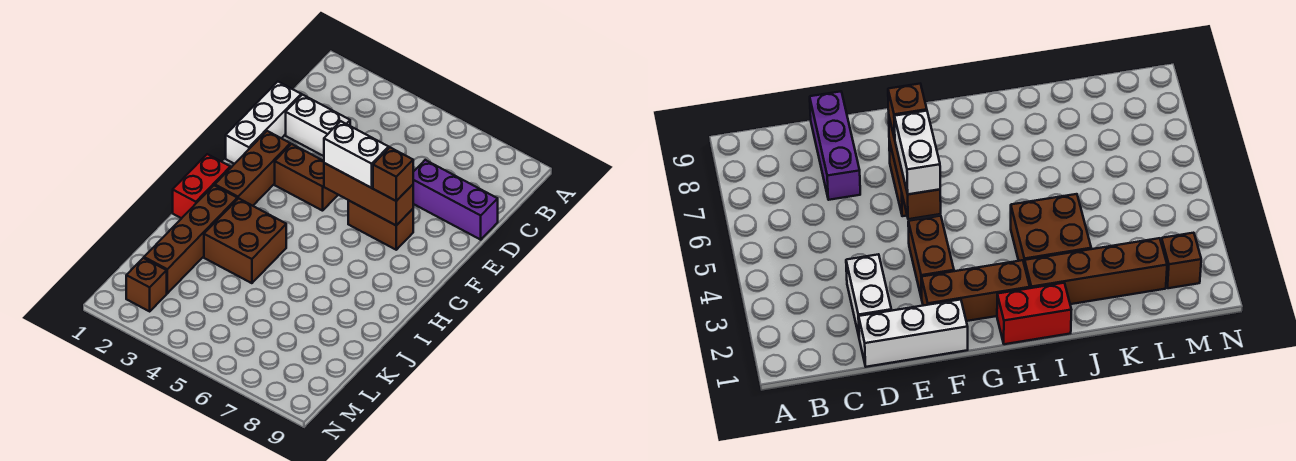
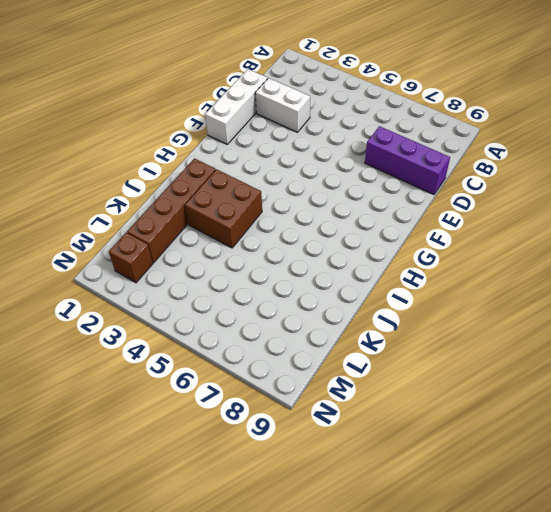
none -> brown brick F2:H2 level 1
none -> brown brick F3:F4 level 1
none -> brown brick F6:F7 level 1

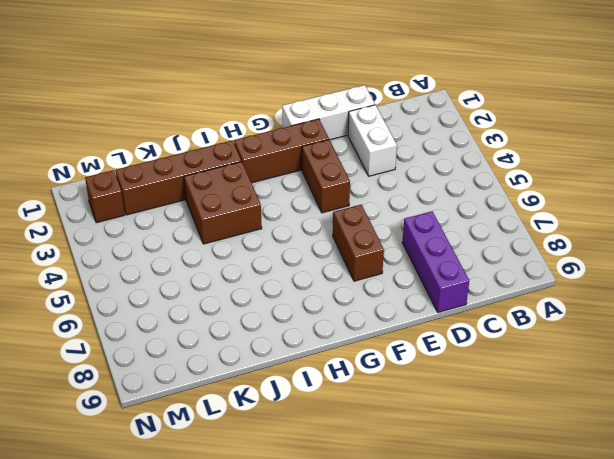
none -> red brick H1:I1 level 1
none -> brown brick F5:F7 level 2
none -> white brick F5:F6 level 3

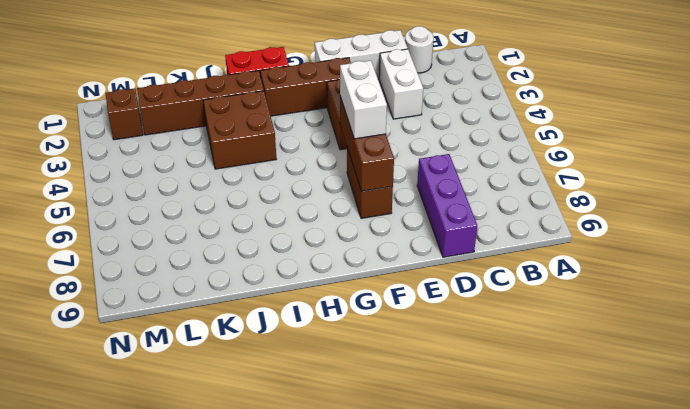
white round brick C1 level 1 -> none
none -> brown brick F7 level 3

